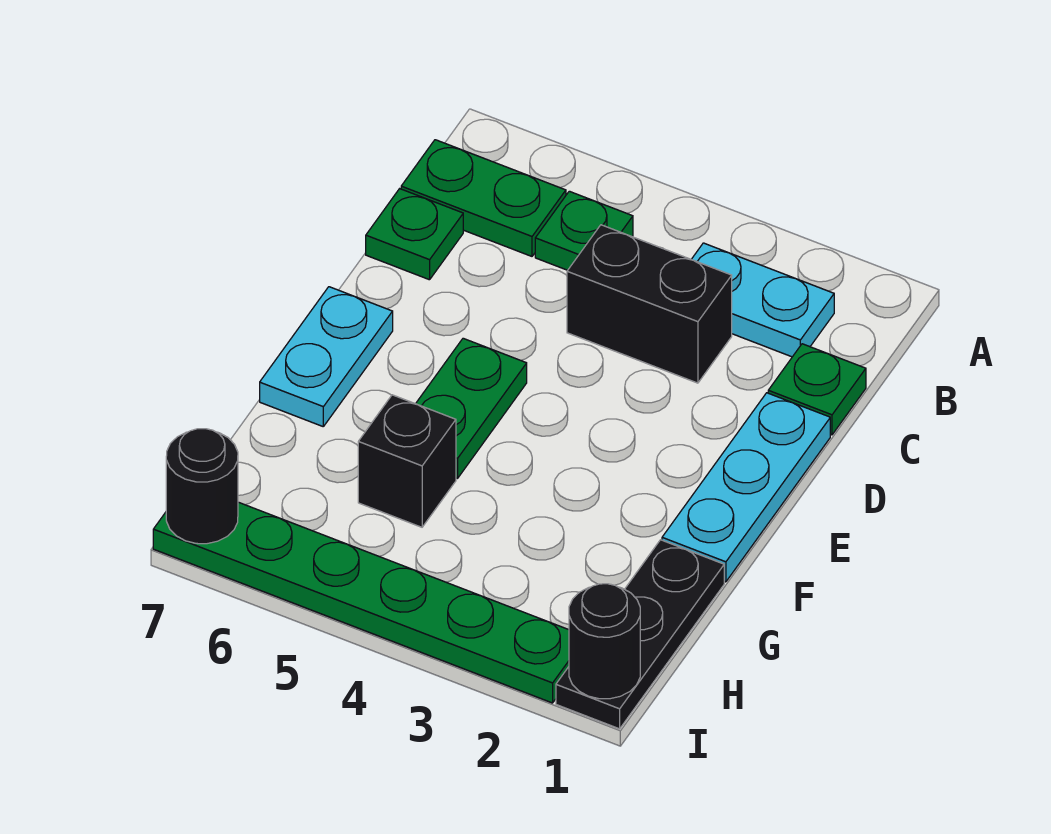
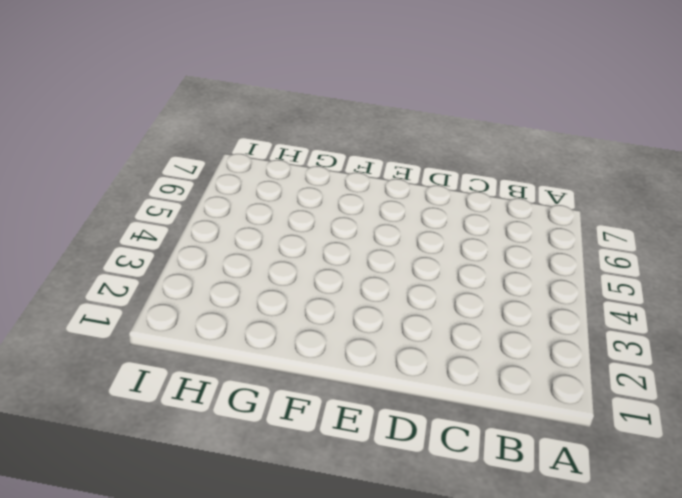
none -> cyan plate B2:B3 level 1
none -> green plate B5 level 1
none -> green plate B6:B7 level 1

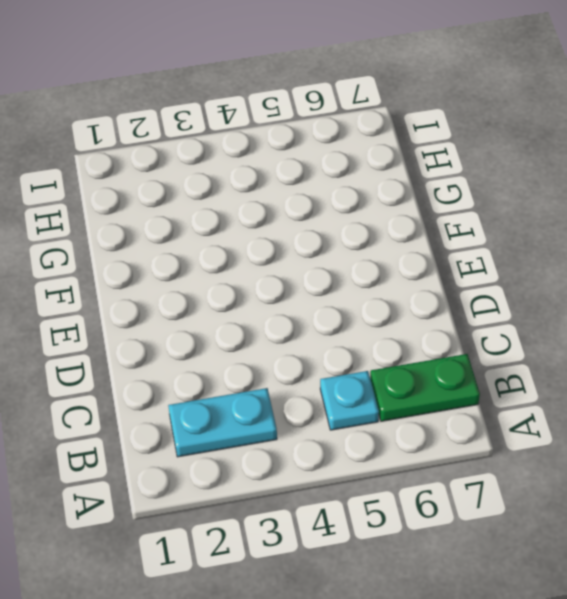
cyan plate B5 level 1 -> green plate B5 level 1
none -> green plate C1 level 1
none -> black brick C3:C4 level 1
none -> green plate C7 level 1

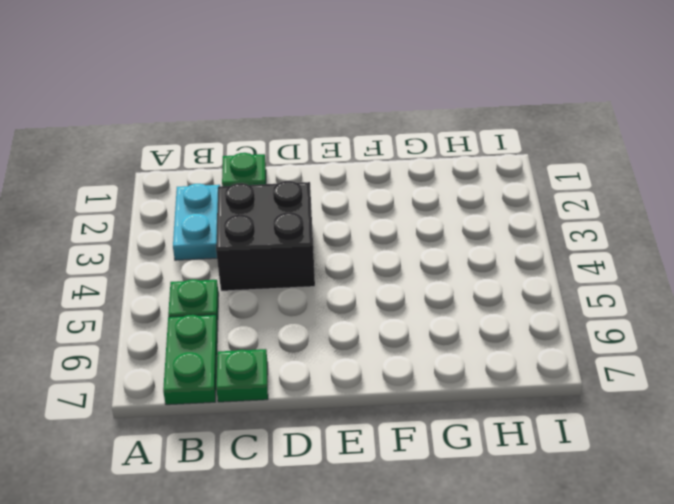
black brick C3:D4 level 1 -> black brick C3:C4 level 1
none -> cyan plate D1:F1 level 1
none -> green plate E5:F5 level 1
none -> cyan plate E7:F7 level 1

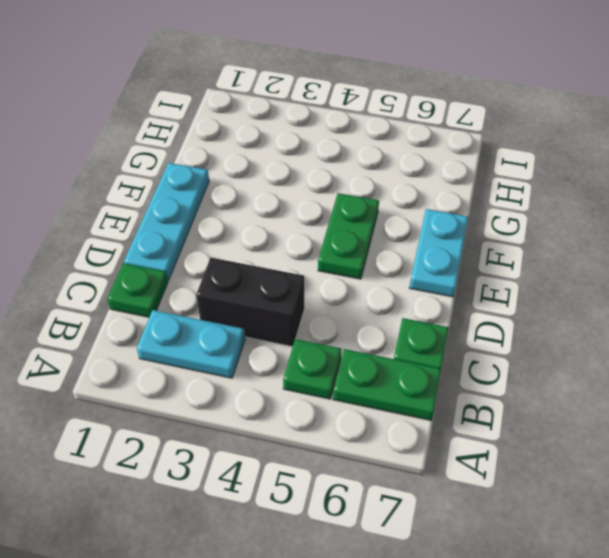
none -> black plate G1:I1 level 1
none -> black brick G5 level 1
none -> green plate I2:I7 level 1

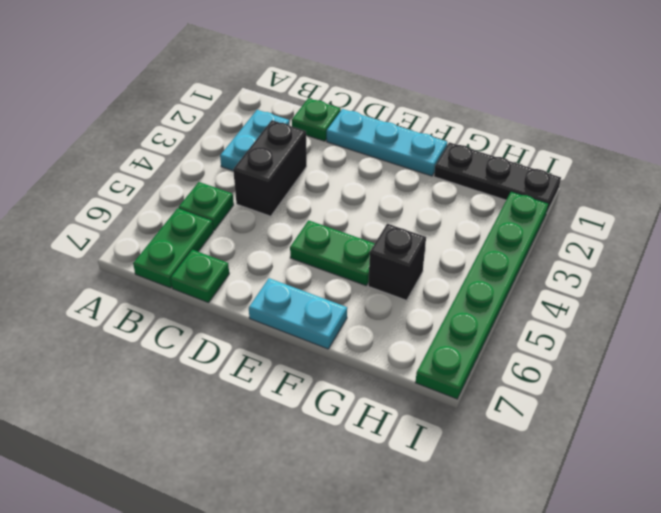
none -> black round brick I1 level 2
none -> black round brick I7 level 2

